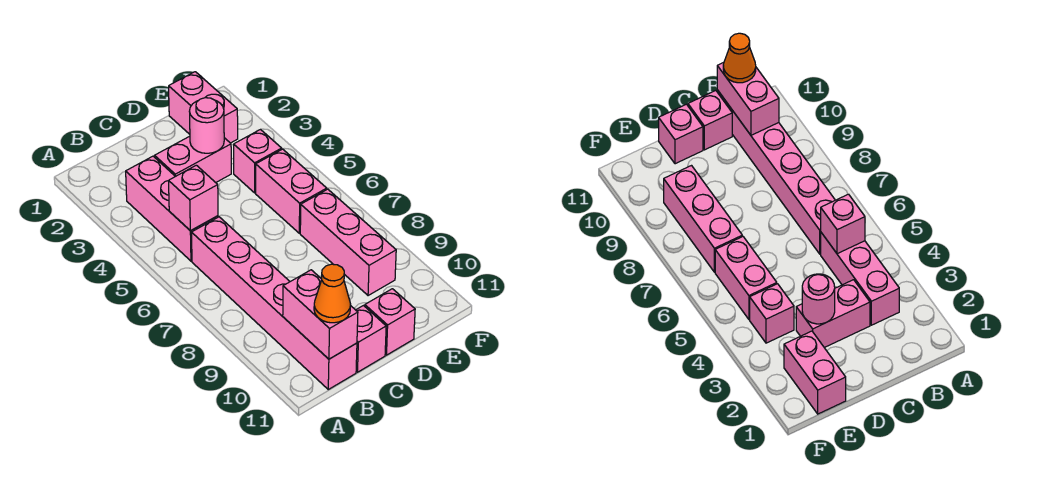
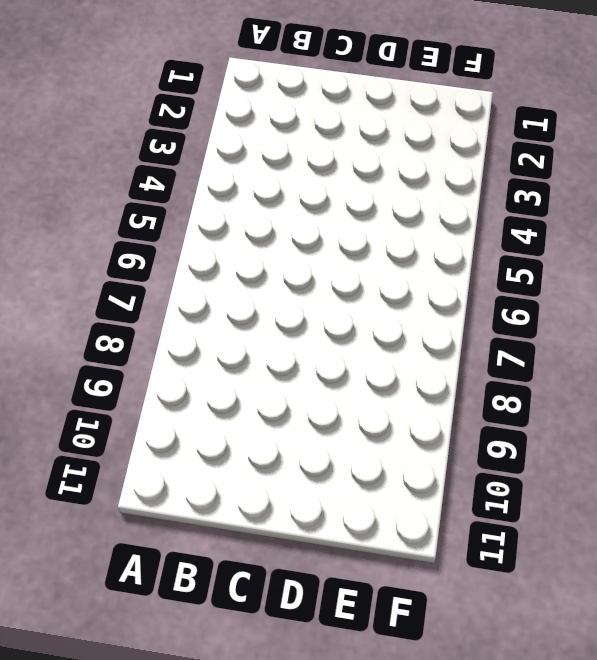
none -> pink brick B3:B5 level 1
none -> pink brick B6:B11 level 1
none -> pink brick C3:D3 level 1

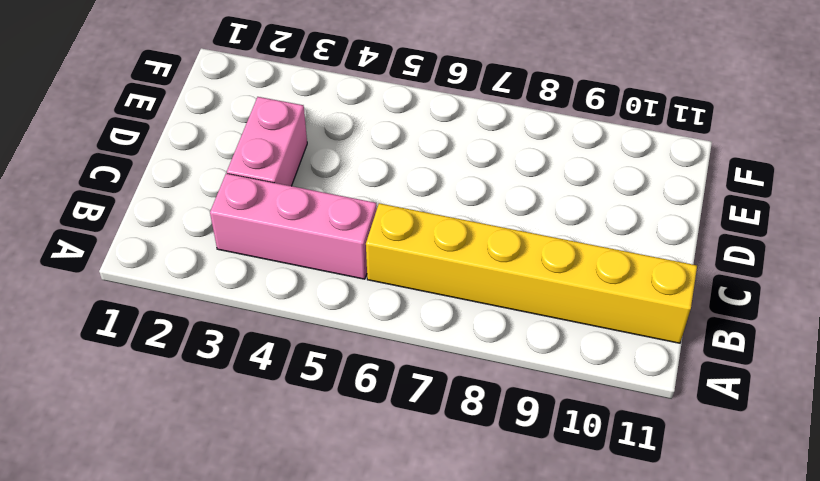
yellow brick B6:B11 level 1 -> pink brick B6:B11 level 1
none -> pink brick C11 level 1
none -> pink brick D11 level 1
none -> pink brick E1:E2 level 1

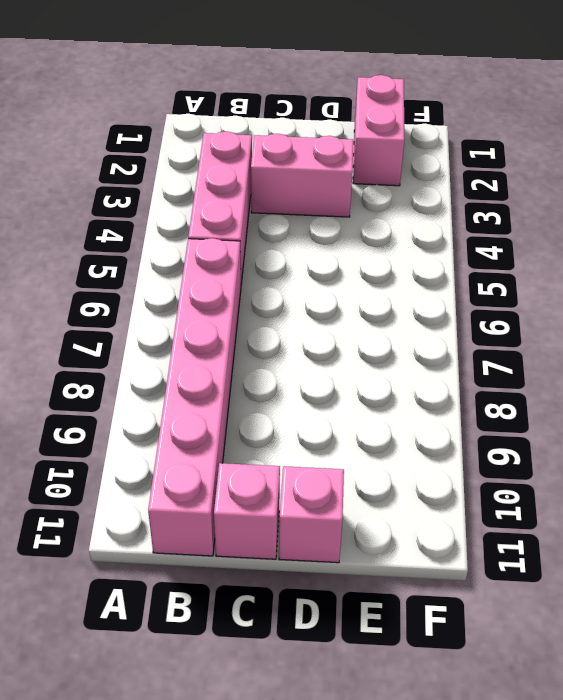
none -> pink brick E4 level 1
none -> pink brick E5:E6 level 1
none -> pink brick E7:E9 level 1

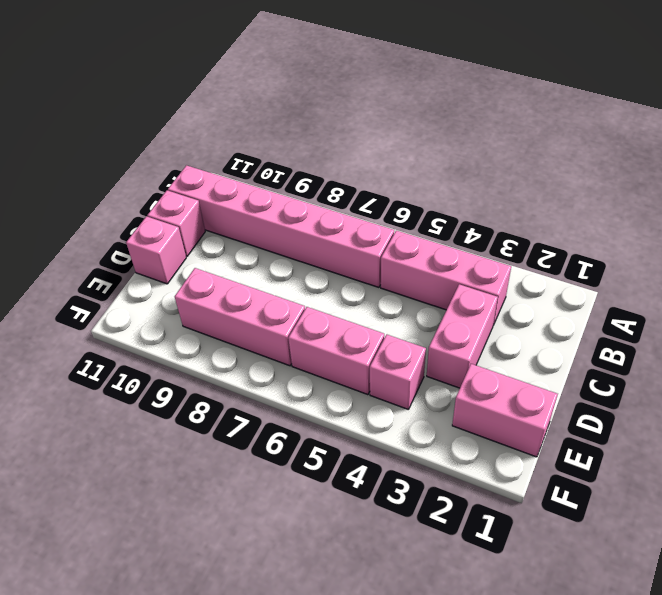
none -> pink brick B5 level 2
none -> pink brick B10:B11 level 2
none -> pink round brick D3 level 2

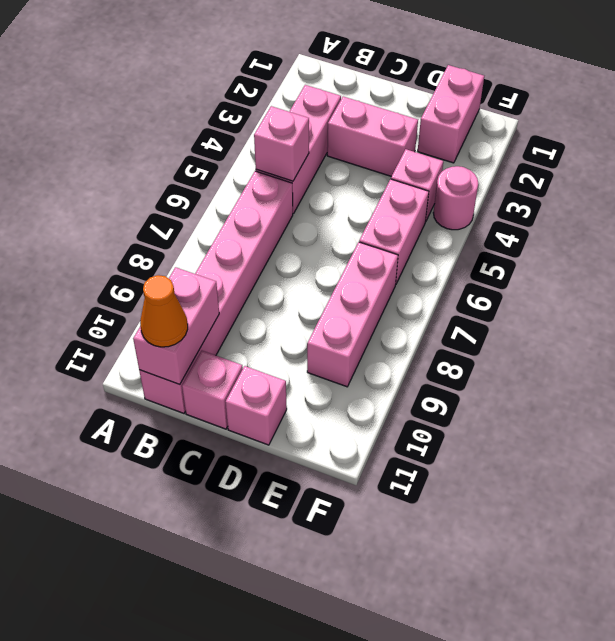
pink round brick F4 level 1 -> pink round brick D3 level 2

